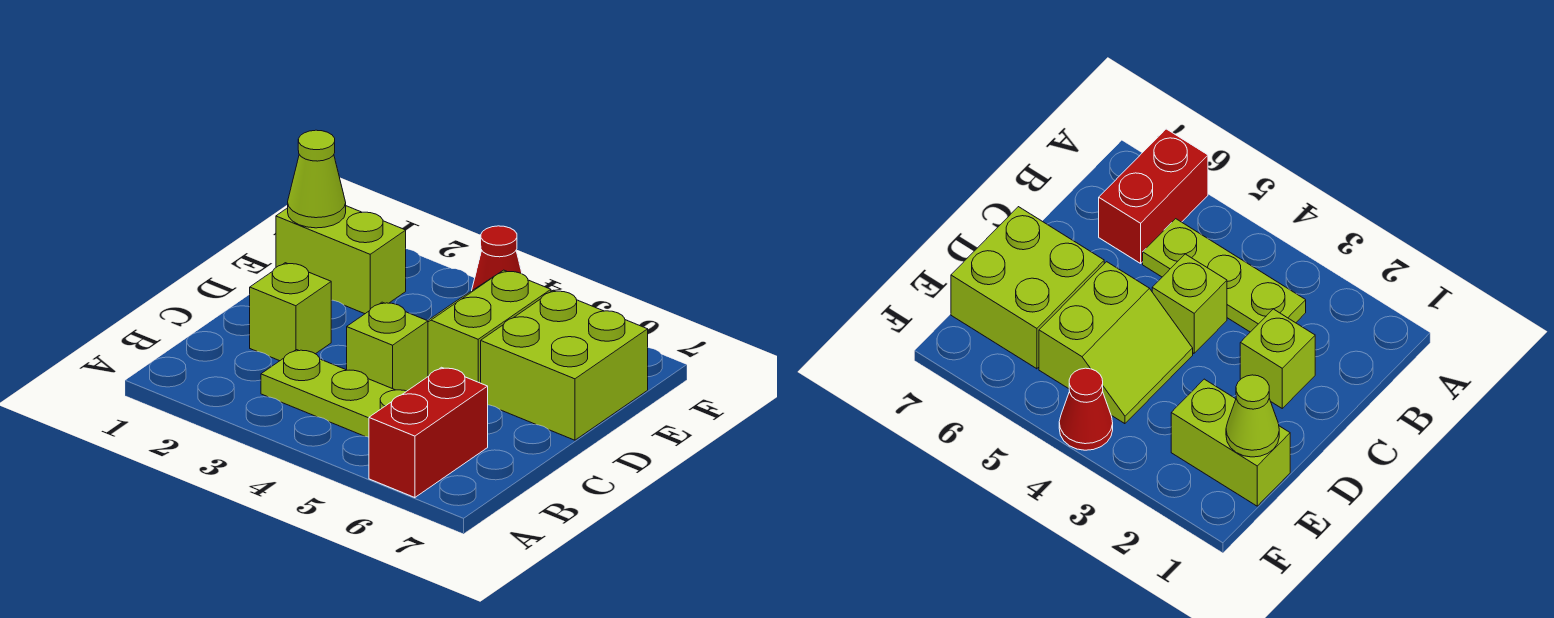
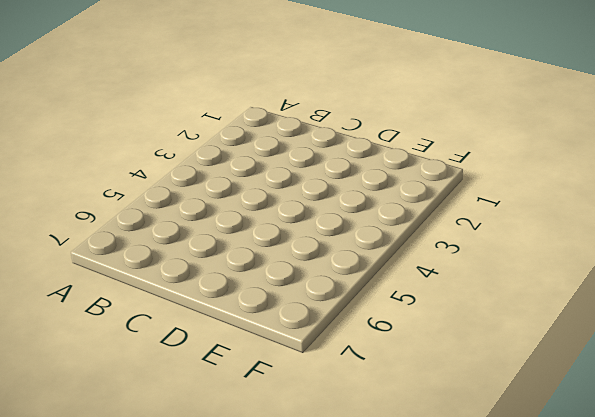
none -> red brick A6:B6 level 1
none -> lime plate B3:B5 level 1

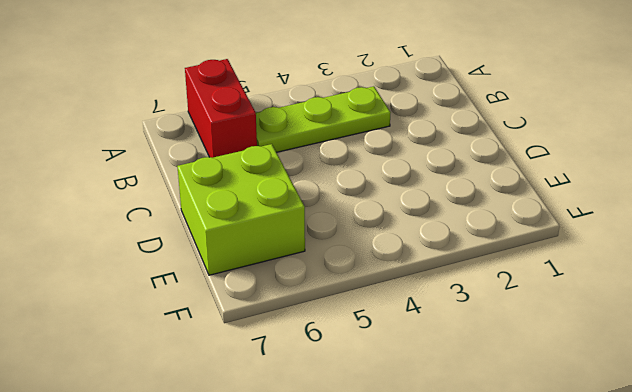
none -> lime brick C2 level 1
none -> lime brick C4 level 1

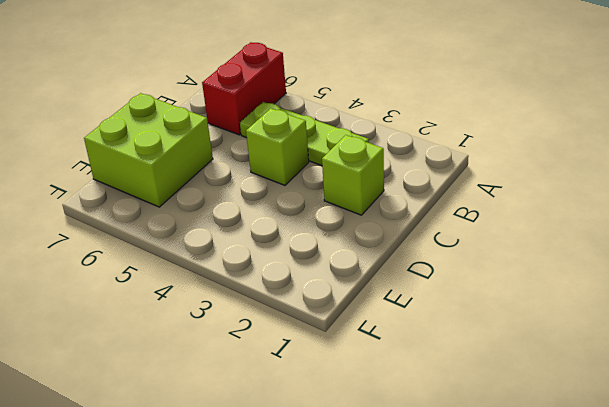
none -> lime slope D4:E5 level 1 top 5
none -> lime brick E1:E2 level 1

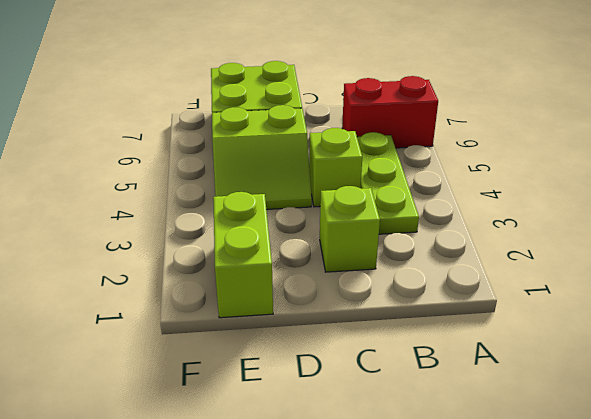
none -> red cone F4 level 1
none -> lime cone E1 level 2

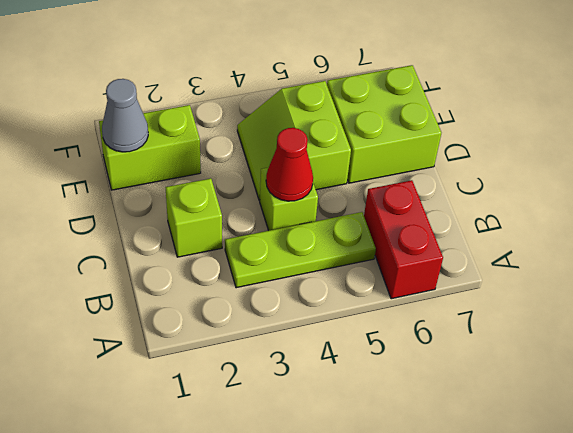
red cone C4 level 2 -> red cone F4 level 1
grey cone E1 level 2 -> lime cone E1 level 2

